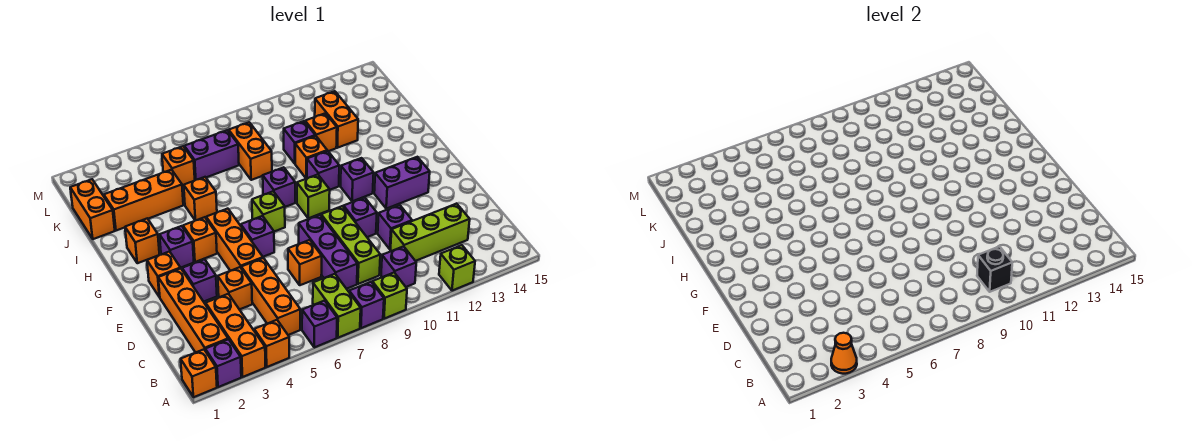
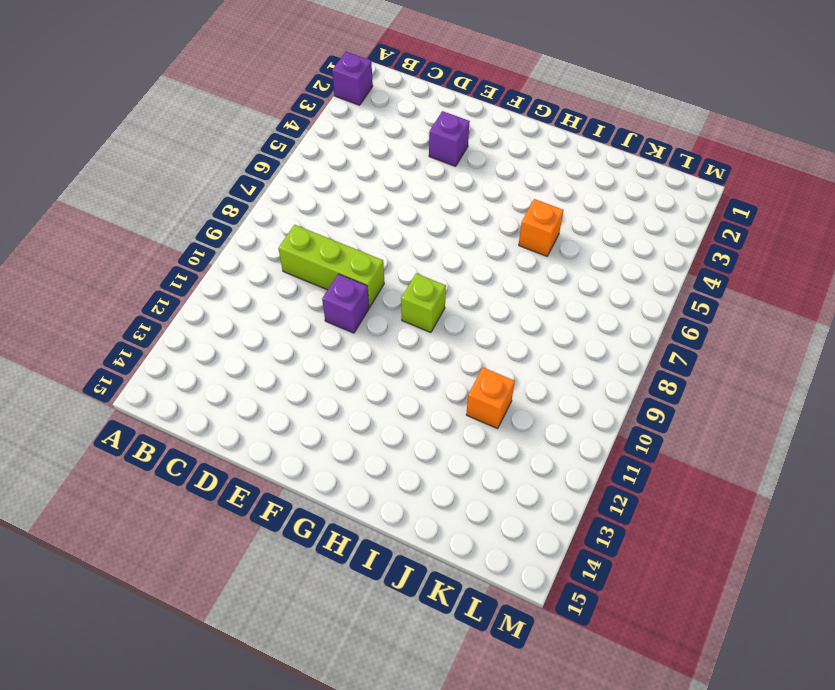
none -> orange brick A1 level 1
none -> orange brick A3:C3 level 1
none -> orange brick A4 level 1
none -> purple brick A6 level 1

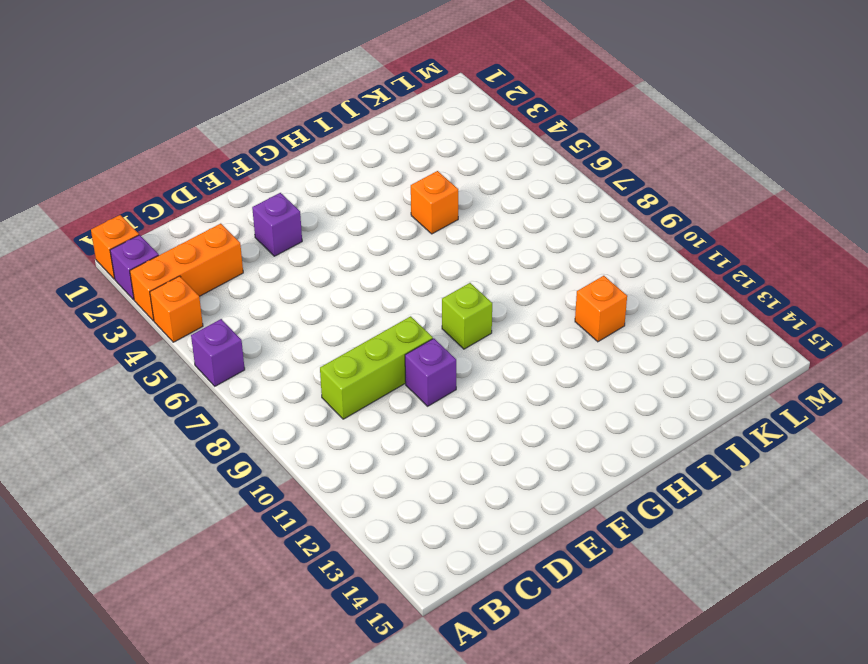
none -> lime brick A7:B7 level 1
none -> purple brick A8 level 1
none -> lime brick A9 level 1
none -> lime brick A12 level 1

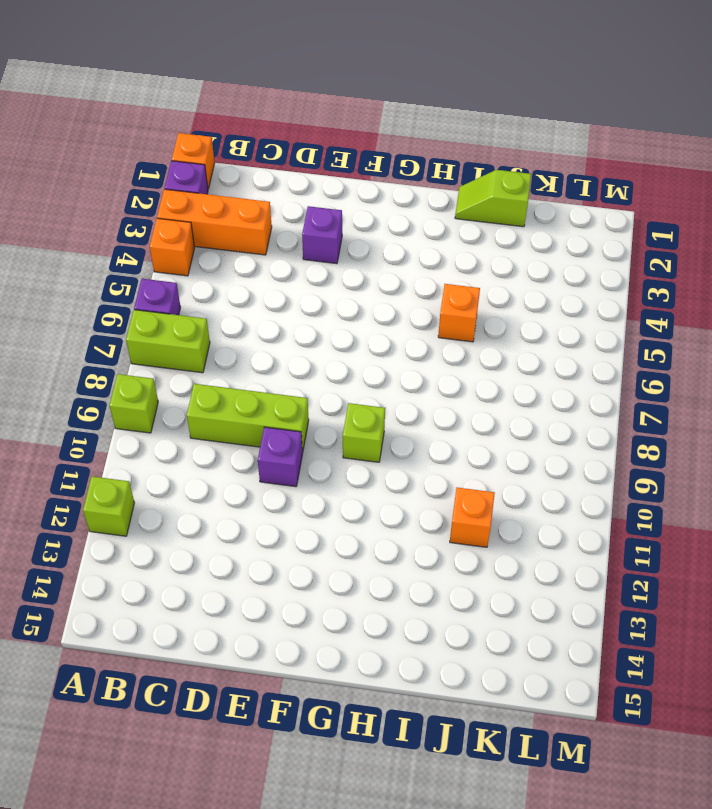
lime slope I1:J1 level 1 top J -> orange brick J1:K1 level 1
none -> purple brick A8 level 1
none -> orange brick B2:E2 level 1
none -> orange brick B5:D5 level 1
none -> purple brick B10 level 1

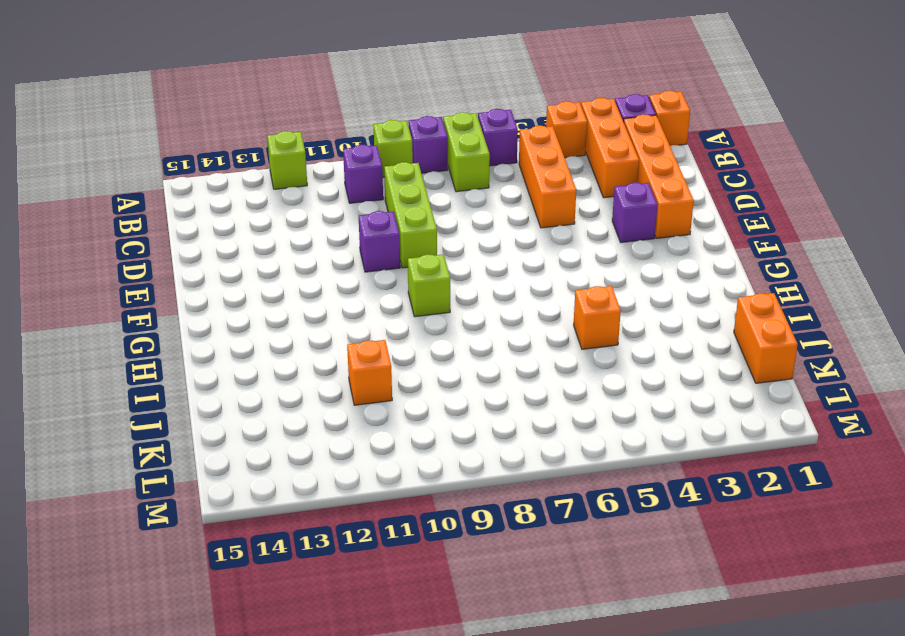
none -> purple brick C8:E8 level 1
none -> lime brick C11:C13 level 1
none -> orange brick D4 level 1
none -> orange brick D7 level 1

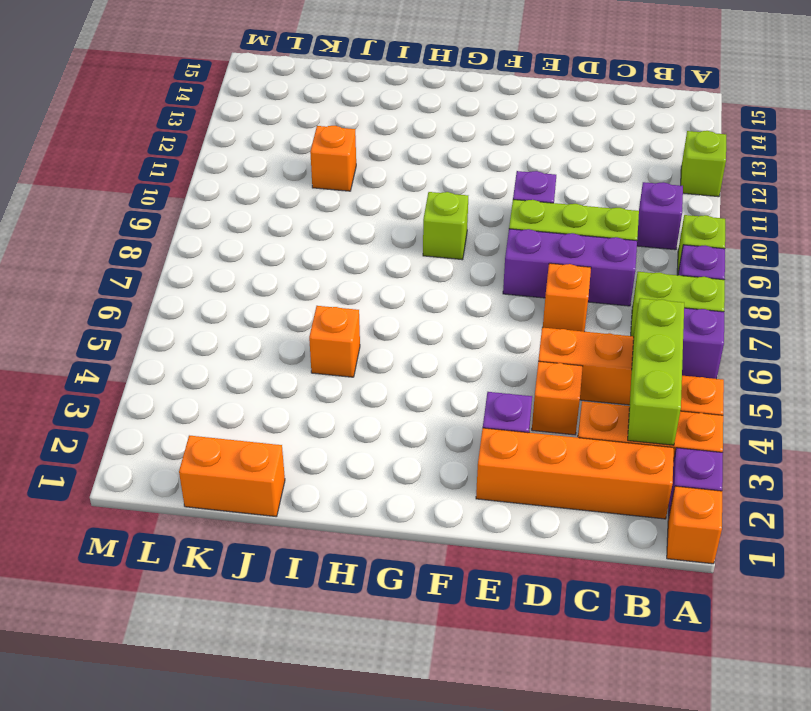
lime brick B3:B5 level 2 -> lime brick C11:C13 level 1
none -> purple brick D11 level 1
none -> orange brick E5:G5 level 1
none -> orange brick F2 level 1
none -> purple brick F6 level 1

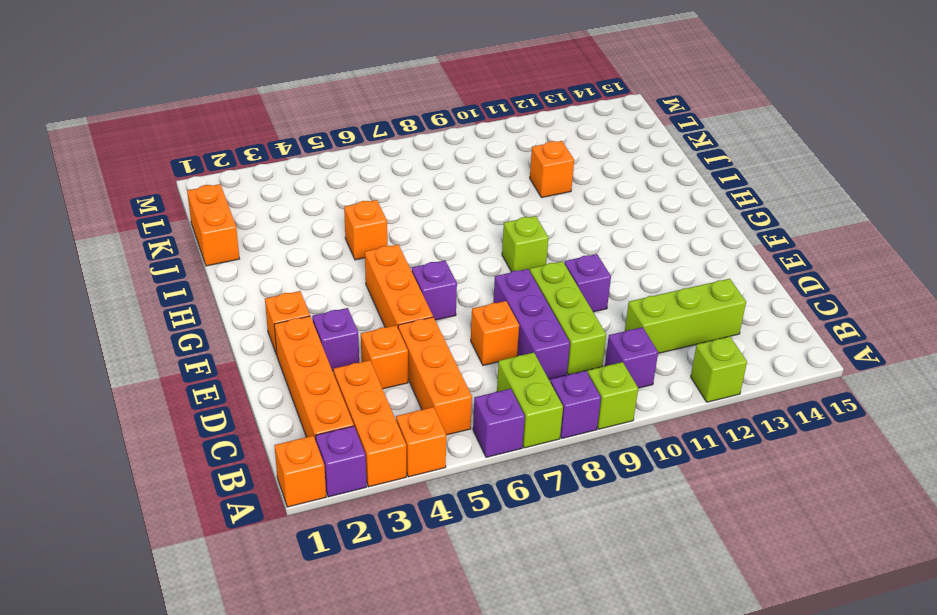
none -> purple brick D11 level 1
none -> purple brick F12:F13 level 1
none -> purple brick G3 level 1
none -> orange brick G4 level 1

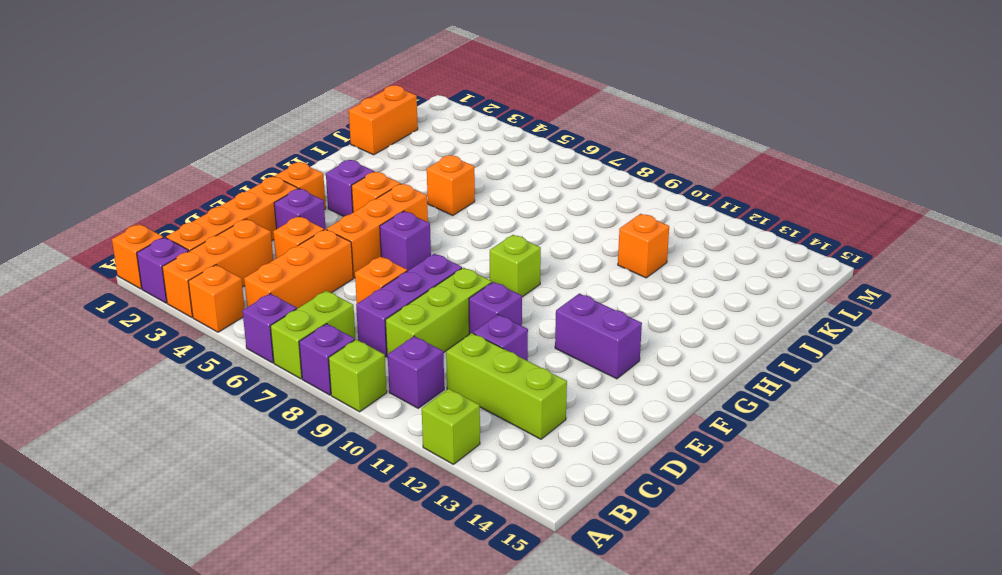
none -> lime brick G7 level 1
none -> purple brick G11 level 1
none -> orange brick H2 level 1
none -> purple brick H8 level 1

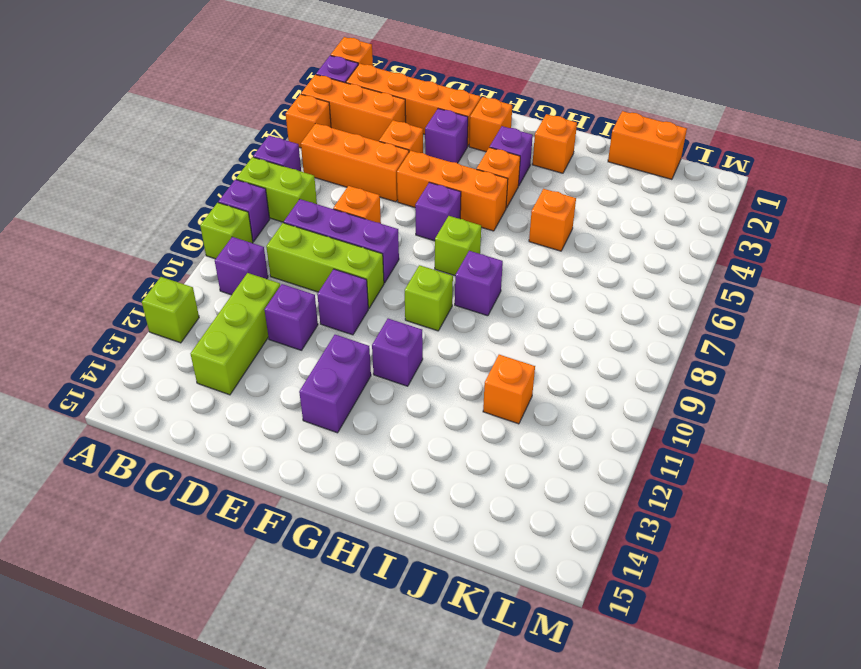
none -> purple brick H10 level 1
none -> orange brick I10 level 1
none -> orange brick J2:J4 level 1
none -> orange brick J8:K8 level 1

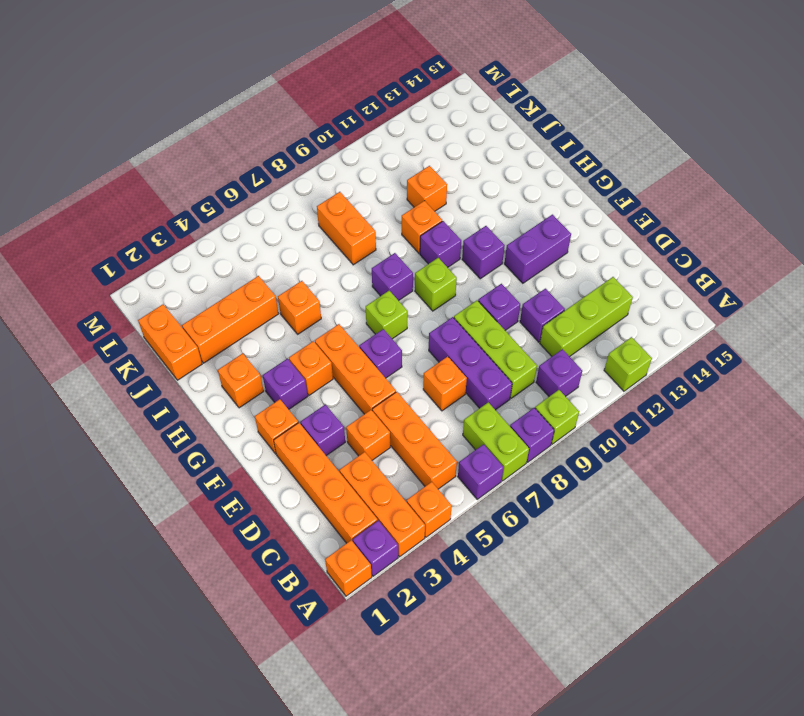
none -> purple brick J10 level 1
none -> orange brick J12:K12 level 1
none -> orange brick K5 level 1
none -> purple brick K6:K7 level 1

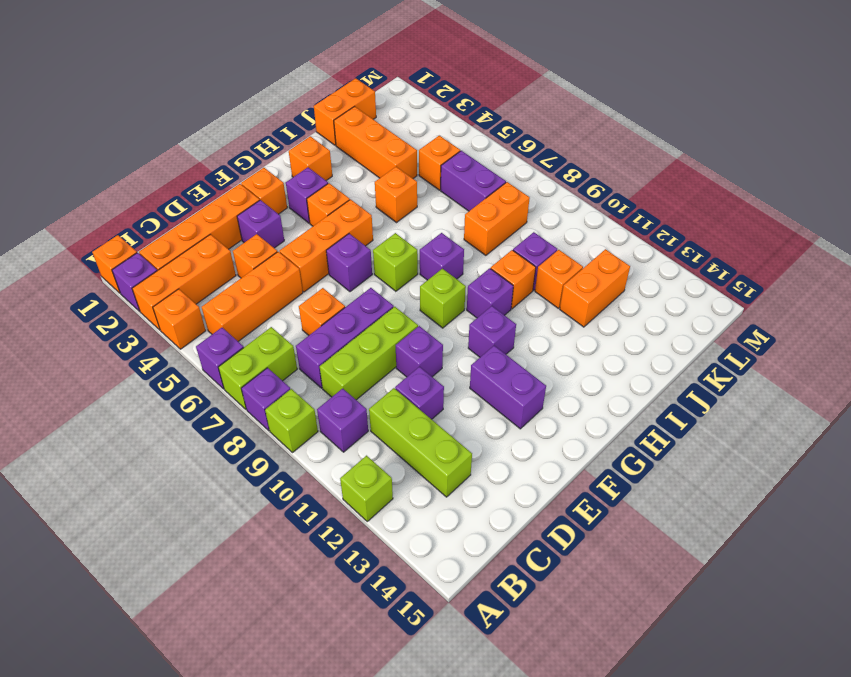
none -> orange cone A3 level 2
none -> black brick B10 level 2

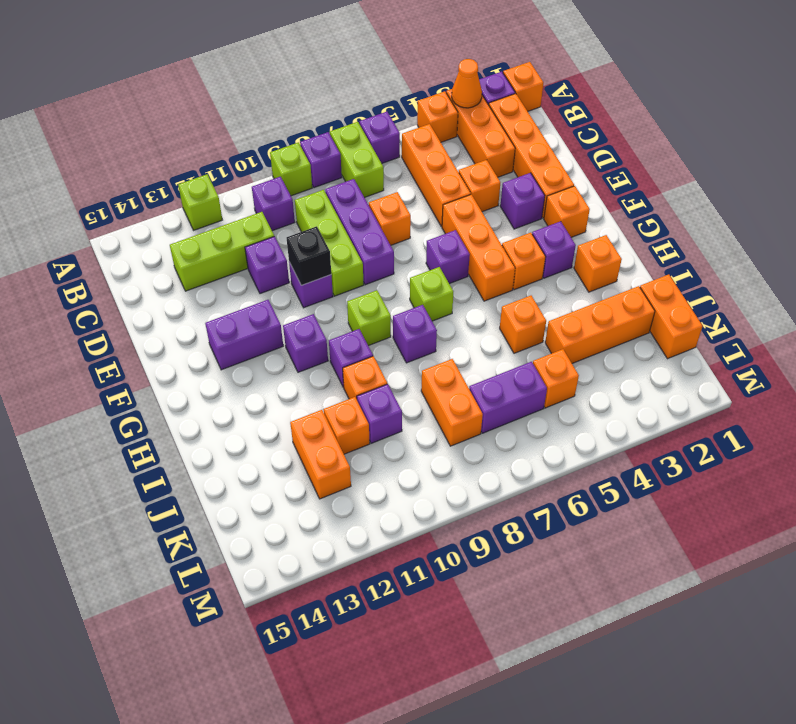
black brick E10 level 2 -> black brick B10 level 2

